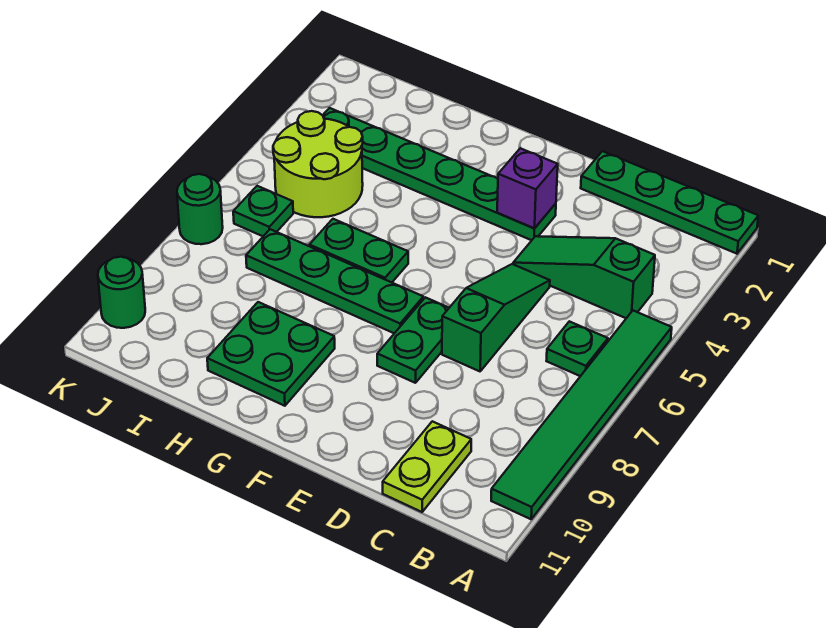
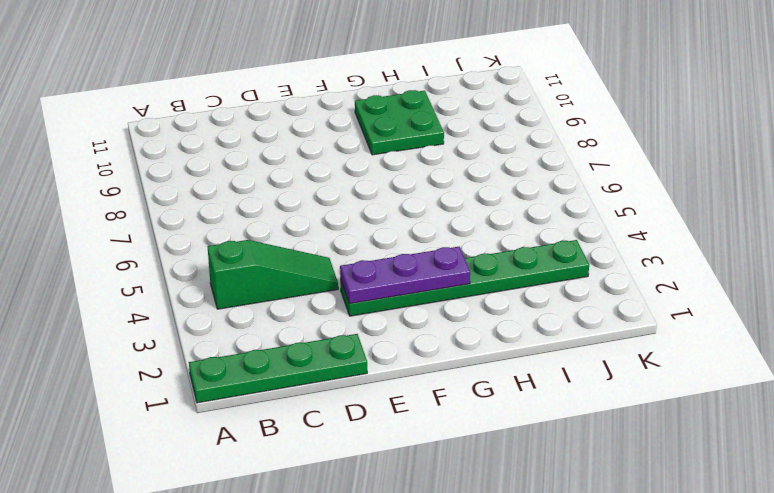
purple plate E3:G3 level 2 -> purple brick E3 level 2
none -> green tile A5:A10 level 1
none -> green plate B6 level 1
none -> lime plate C10:C11 level 1

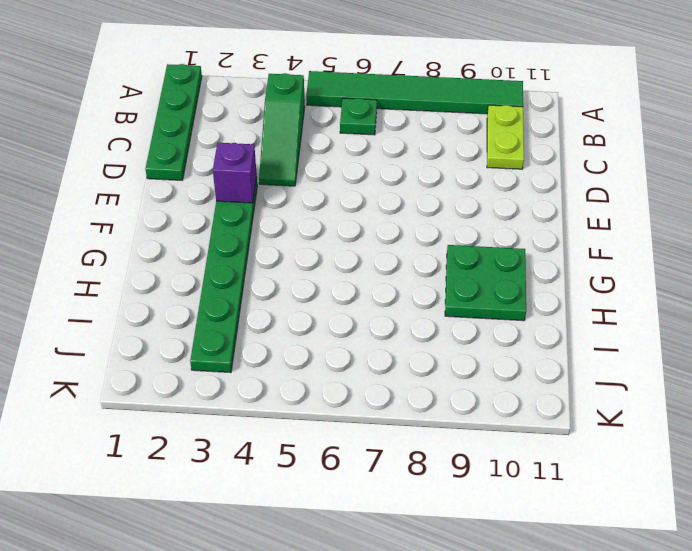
lime plate B10:C10 level 1 -> lime plate C10:C11 level 1
none -> green slope D5:D7 level 1 top 7
none -> green plate E7:E8 level 1
none -> green plate F7:I7 level 1

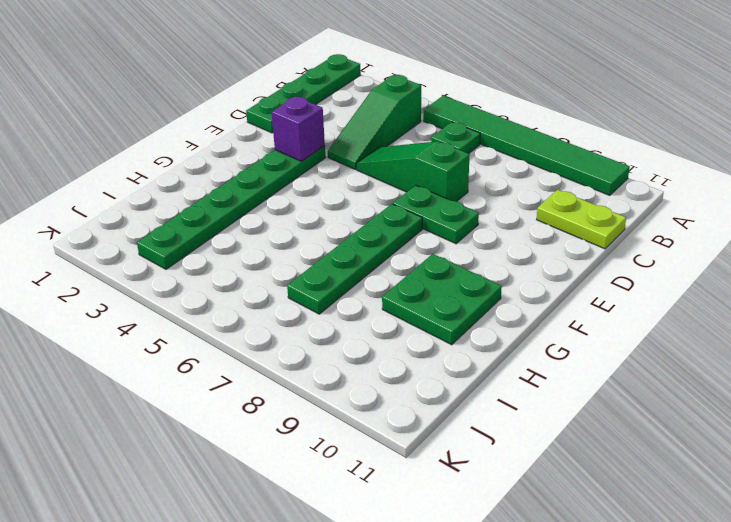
none -> green plate G6:H6 level 1
none -> lime round brick I4:J5 level 1
none -> green plate J6 level 1

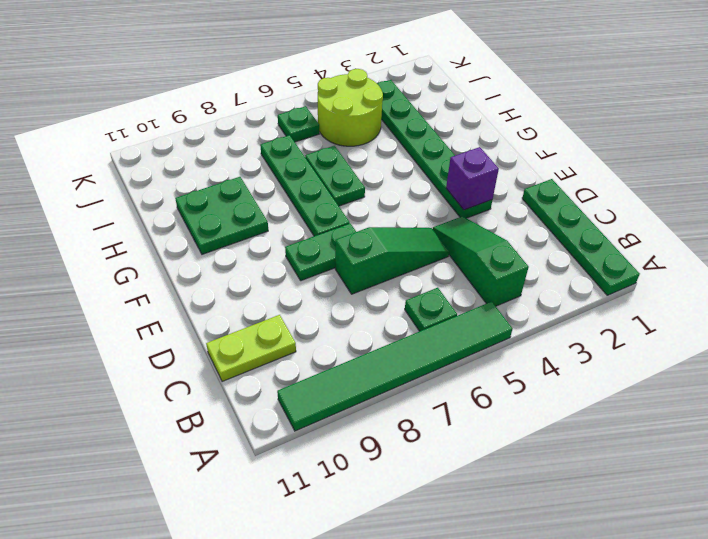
none -> green round brick K7 level 1
none -> green round brick K10 level 1

